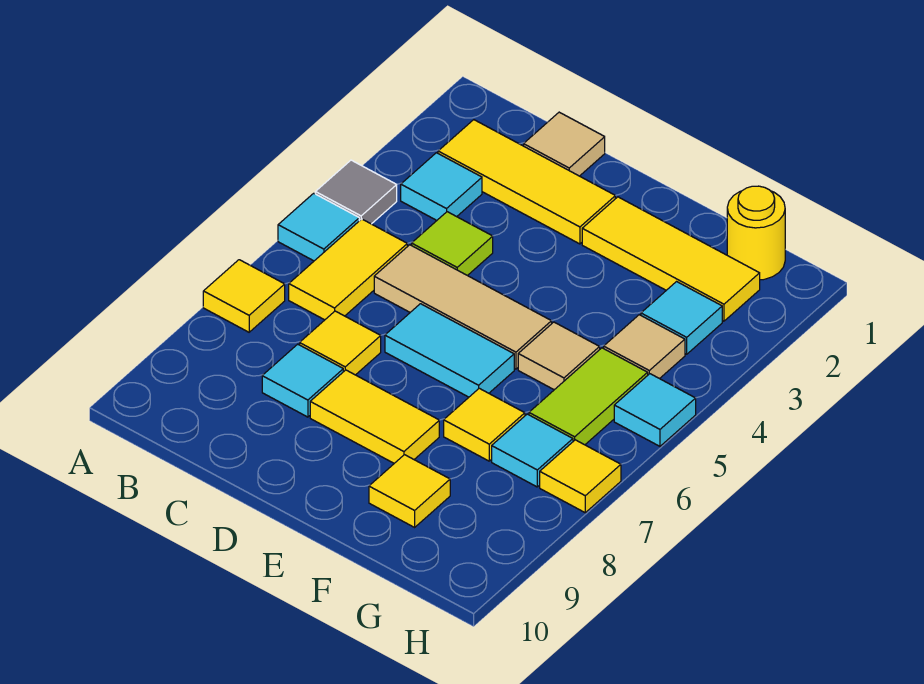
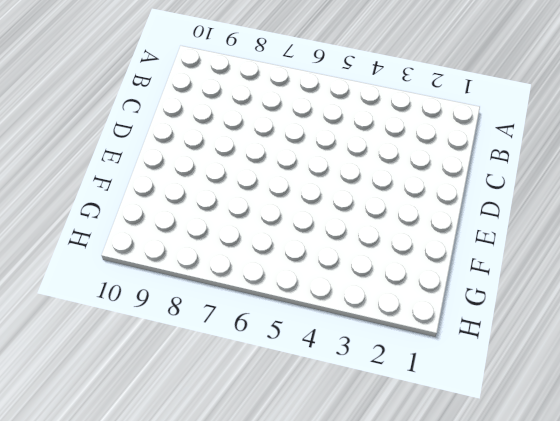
none -> grey tile A4 level 1
none -> cyan tile A5 level 1
none -> yellow tile A7 level 1

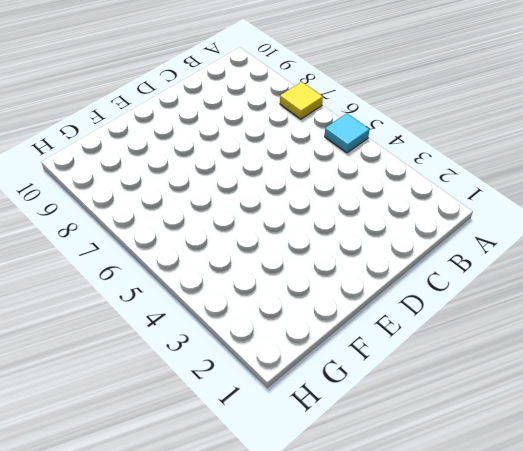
none -> grey tile A4 level 1
none -> yellow tile B2:D2 level 1
none -> cyan tile B3 level 1

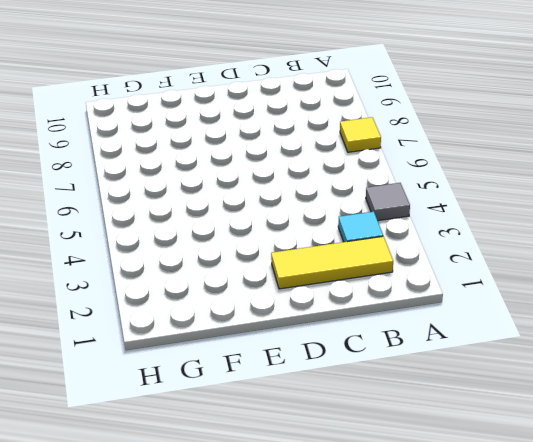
none -> cyan tile A5 level 1
none -> yellow tile B5:B6 level 1
none -> tan tile C1 level 1

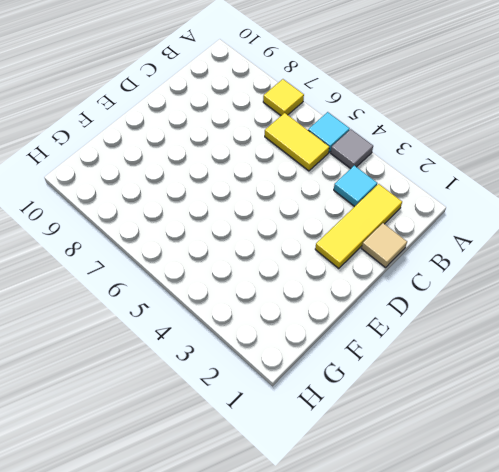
none -> lime tile C4 level 1
none -> tan tile C5:E5 level 1
none -> yellow tile C7 level 1

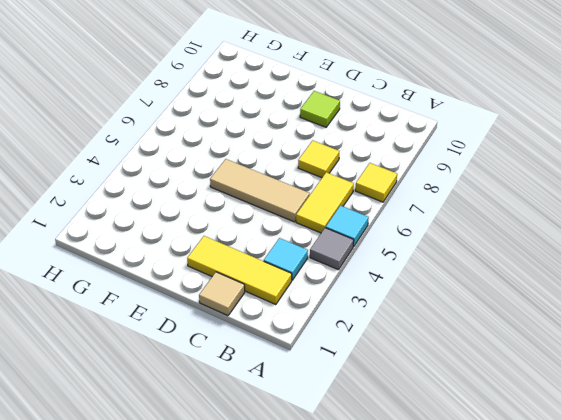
lime tile D9 level 1 -> lime tile C4 level 1
none -> cyan tile C8 level 1
none -> cyan tile D6:E6 level 1
none -> yellow tile D8:E8 level 1

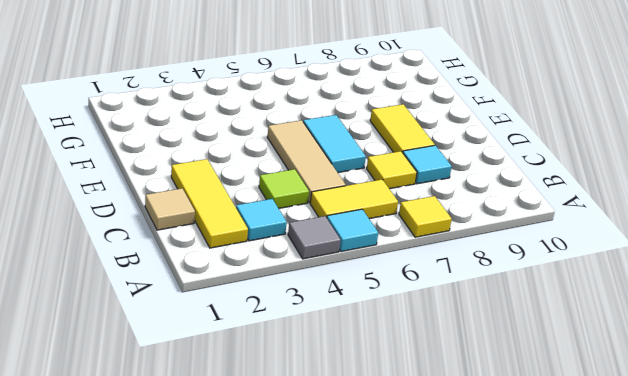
none -> yellow tile E2:G2 level 1
none -> tan tile F5 level 1
none -> yellow tile F7 level 1

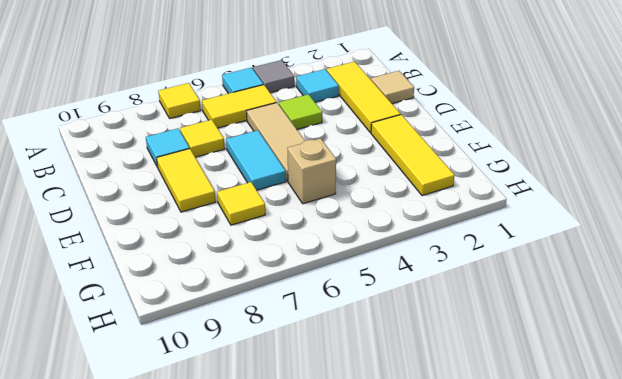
tan brick F5 level 1 -> tan tile F5 level 1
none -> yellow tile F9 level 1
none -> yellow round brick G1 level 1
none -> cyan tile G3 level 1

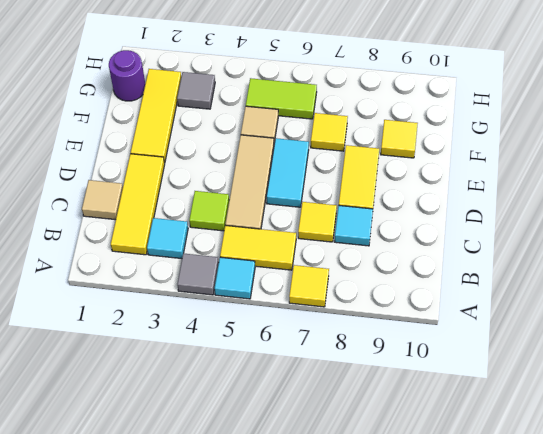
purple round brick G1 level 1 -> yellow round brick G1 level 1
grey tile G3 level 1 -> cyan tile G3 level 1
none -> tan tile G4 level 1
none -> cyan tile G7 level 1
none -> cyan tile H5 level 1

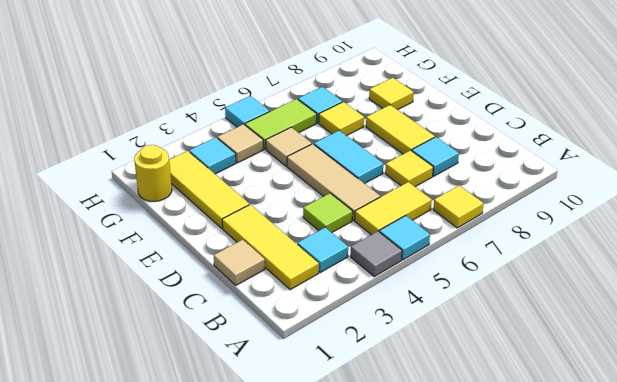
none -> yellow tile H7 level 1

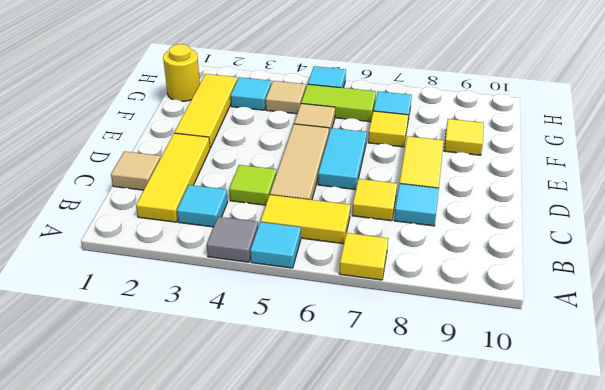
none -> yellow tile H7 level 1

